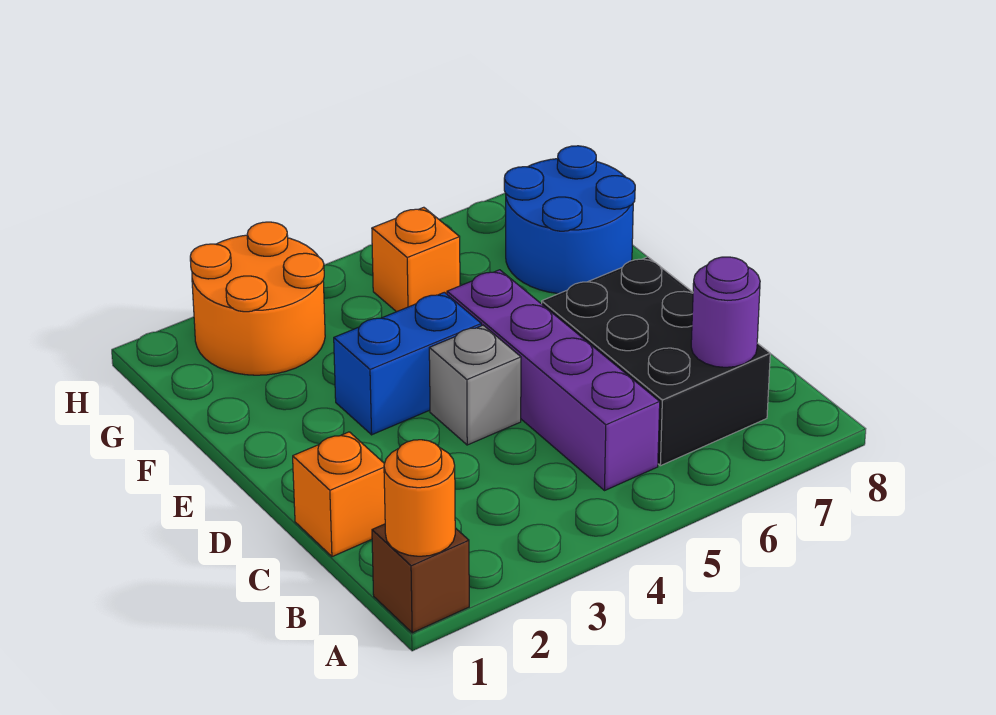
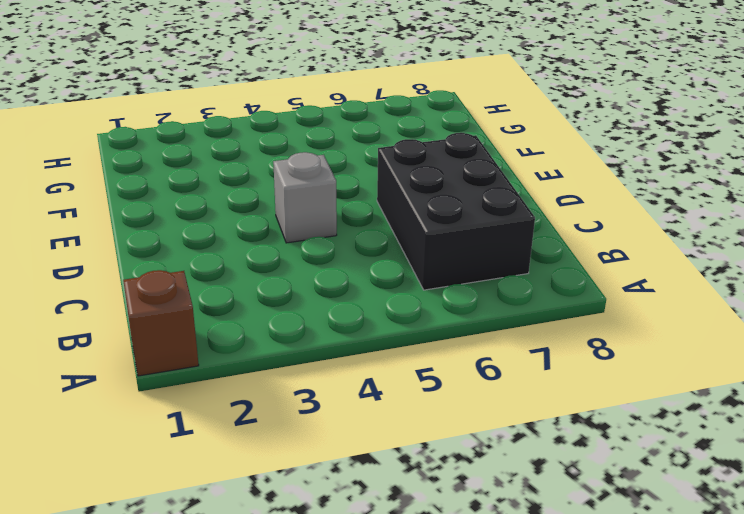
none -> purple brick B5:E5 level 1
none -> orange brick C1 level 1

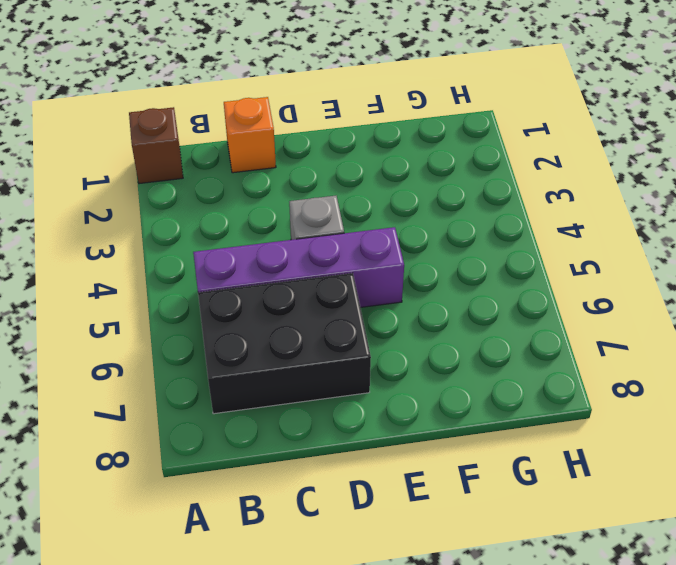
none -> blue brick E3:E4 level 1
none -> blue round brick F7:G8 level 1

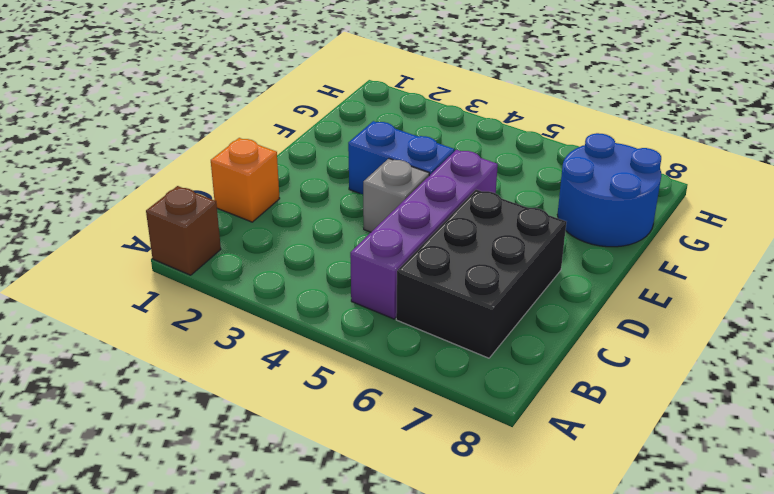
none -> orange round brick G2:H3 level 1
none -> orange brick G5 level 1

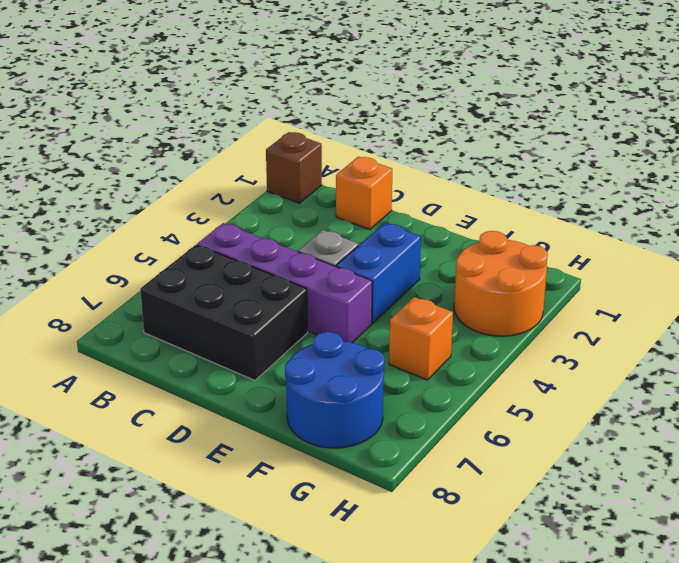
none -> orange round brick A1 level 2
none -> purple round brick B7 level 2

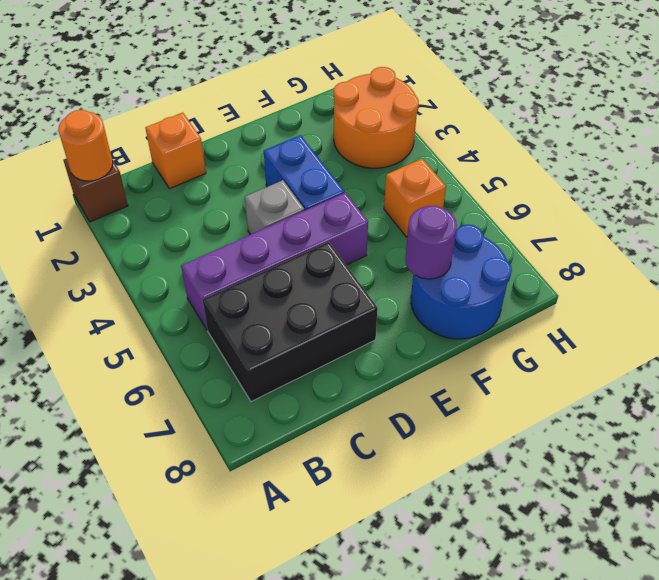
purple round brick F7 level 2 -> purple round brick B7 level 2

